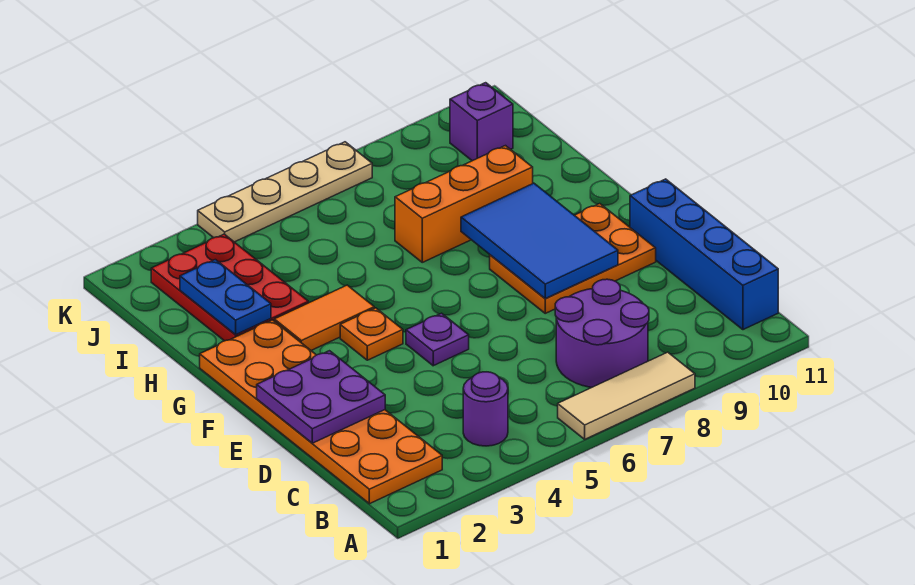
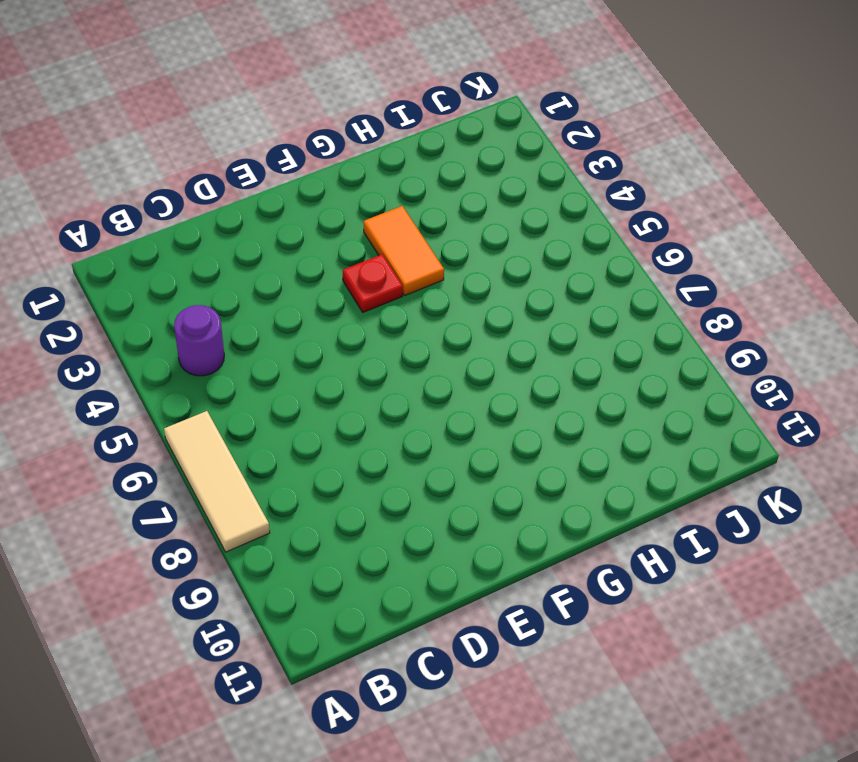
red plate F4 level 1 -> orange plate F4 level 1
none -> orange plate B1:G2 level 1
none -> purple round brick B7:C8 level 1
none -> blue brick B11:E11 level 1

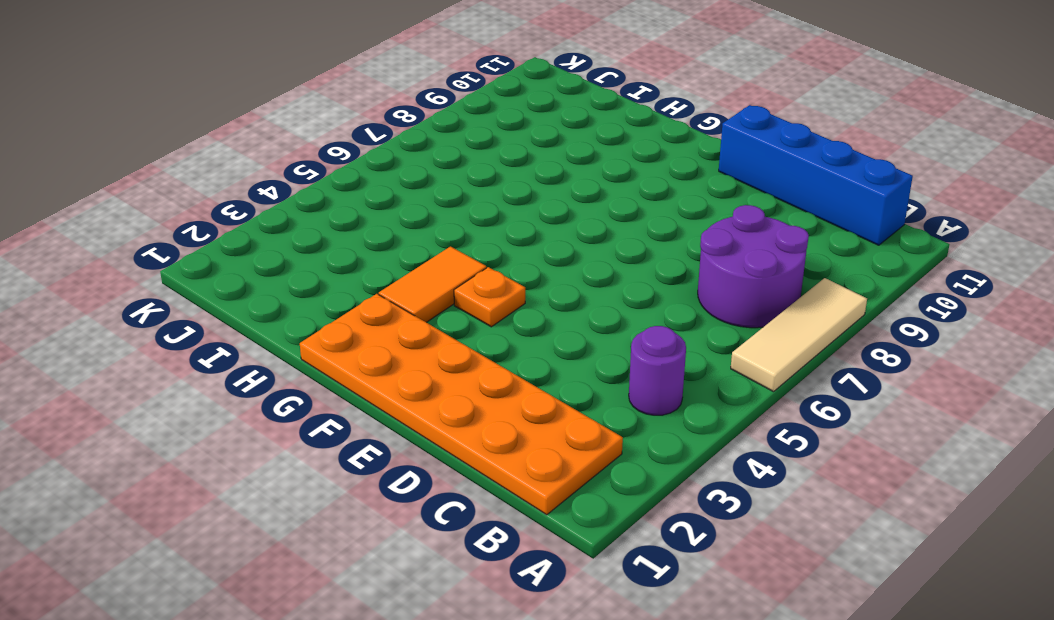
none -> purple plate E5 level 1
none -> orange plate E8:F10 level 1
none -> red plate H2:J3 level 1

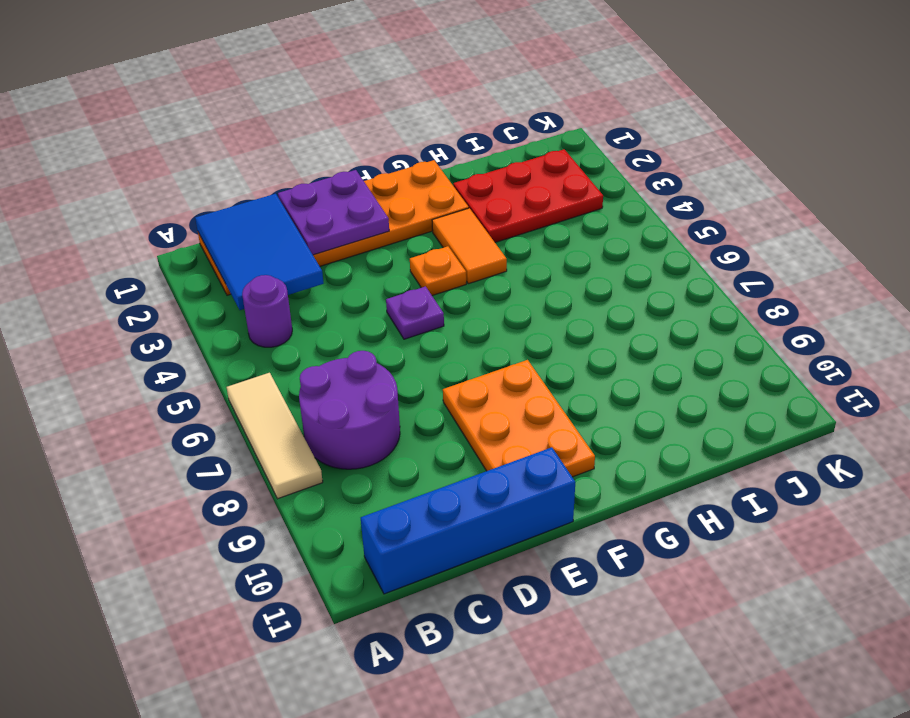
blue tile B1:C3 level 2 -> blue tile E8:G9 level 2
none -> orange brick H7:H9 level 1
none -> purple brick J10 level 1
none -> tan plate K4:K7 level 1

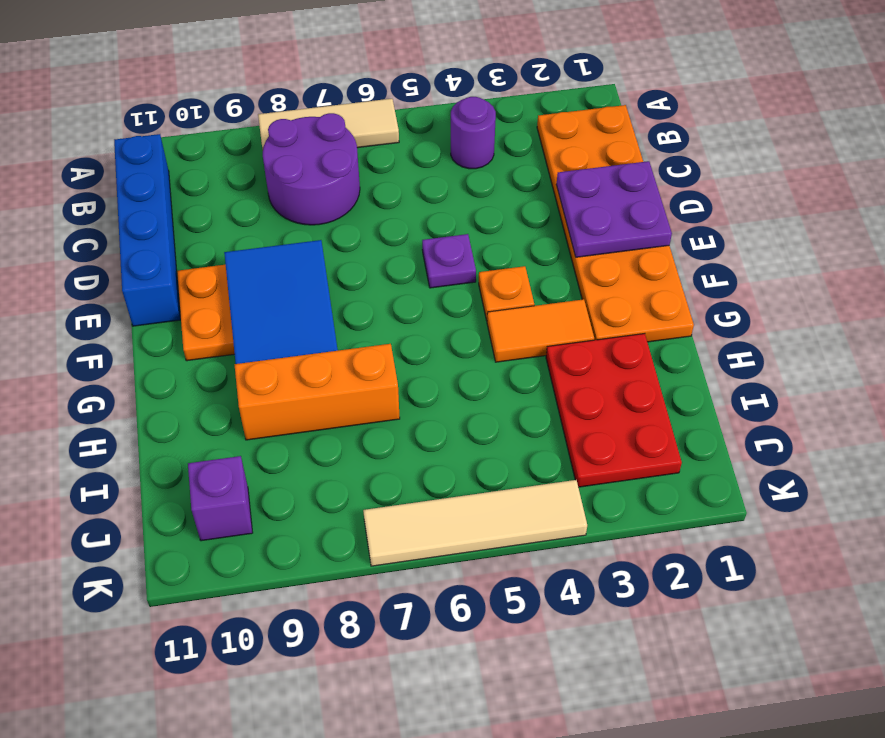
tan tile K4:K7 level 1 -> tan plate K4:K7 level 1
none -> blue plate H2:I2 level 2

